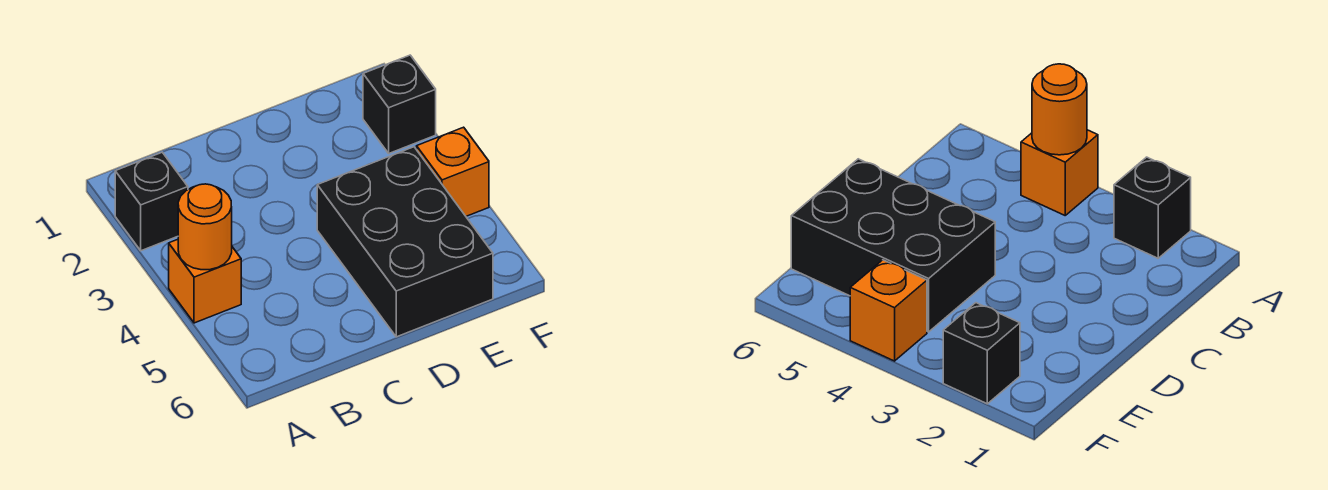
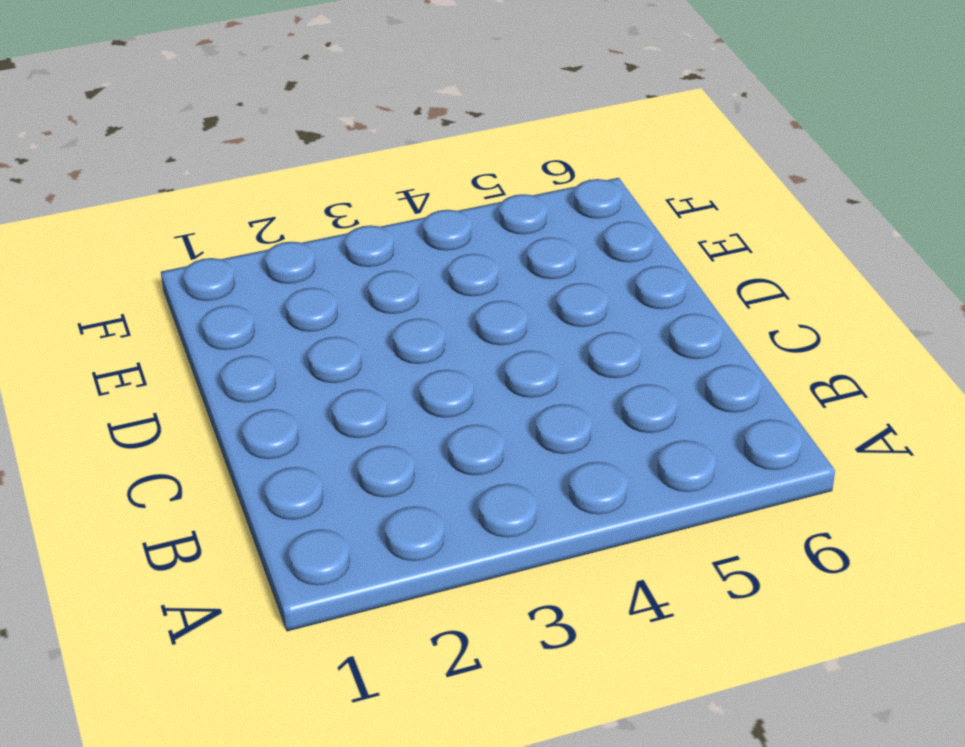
none -> black brick A2 level 1
none -> orange brick A4 level 1

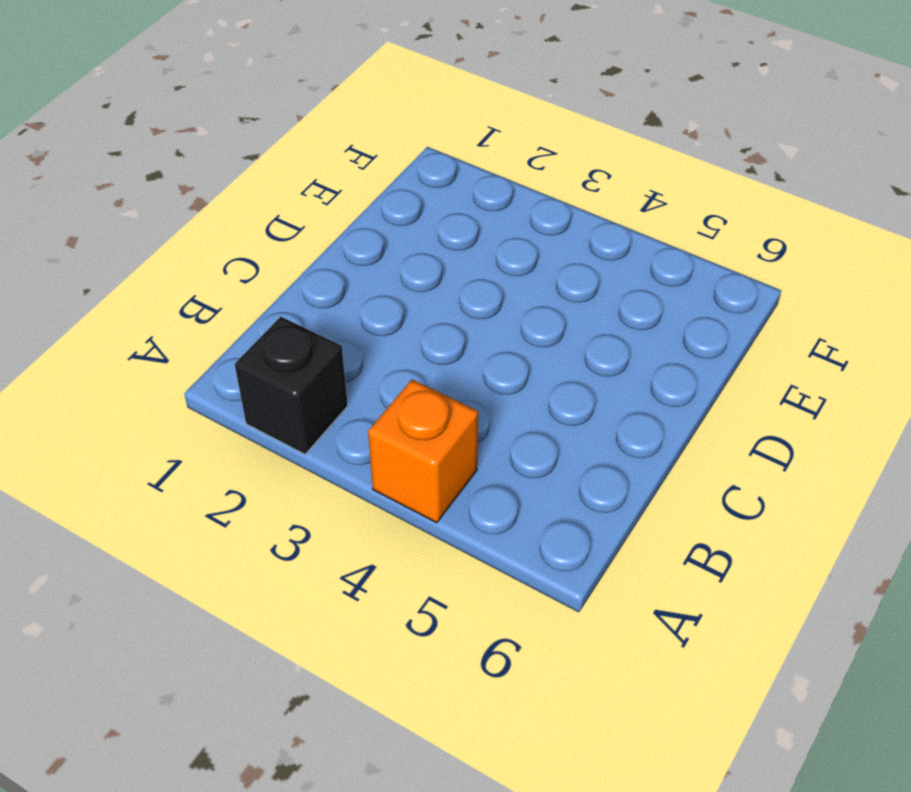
none -> black brick D4:E6 level 1
none -> black brick F2 level 1

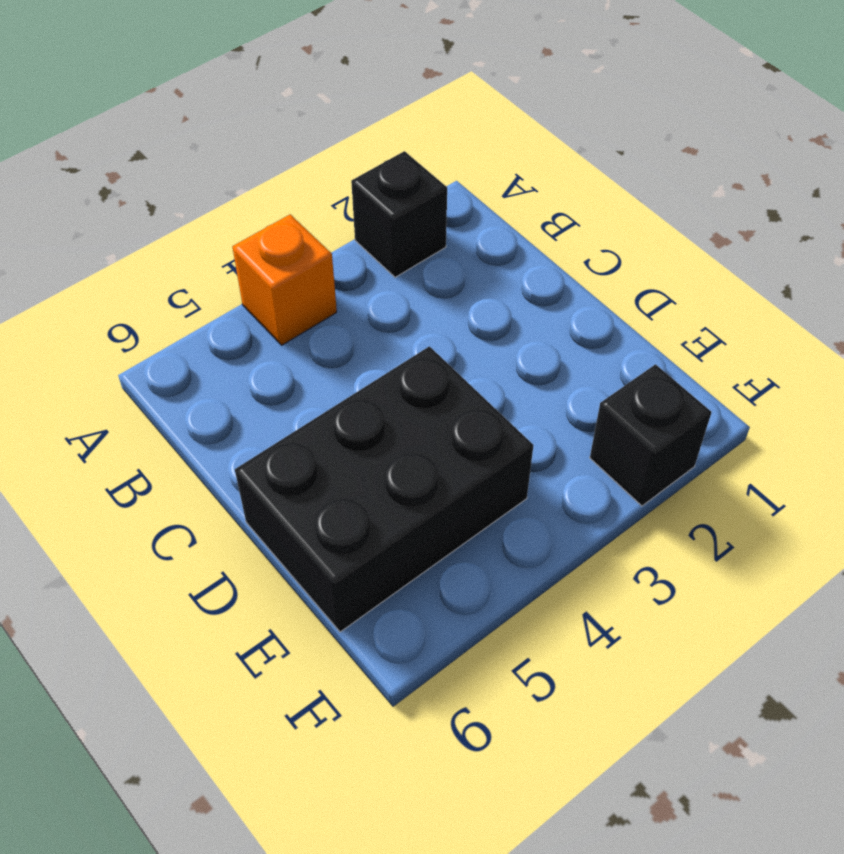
none -> orange brick F4 level 1
none -> orange round brick A4 level 2

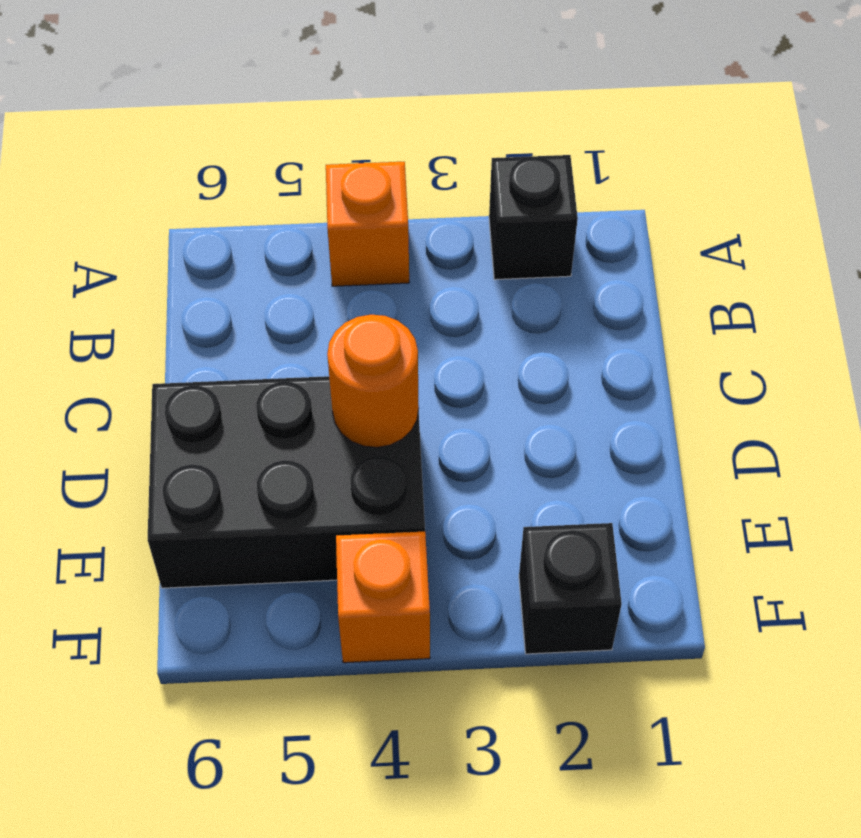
orange round brick D4 level 2 -> orange round brick A4 level 2

